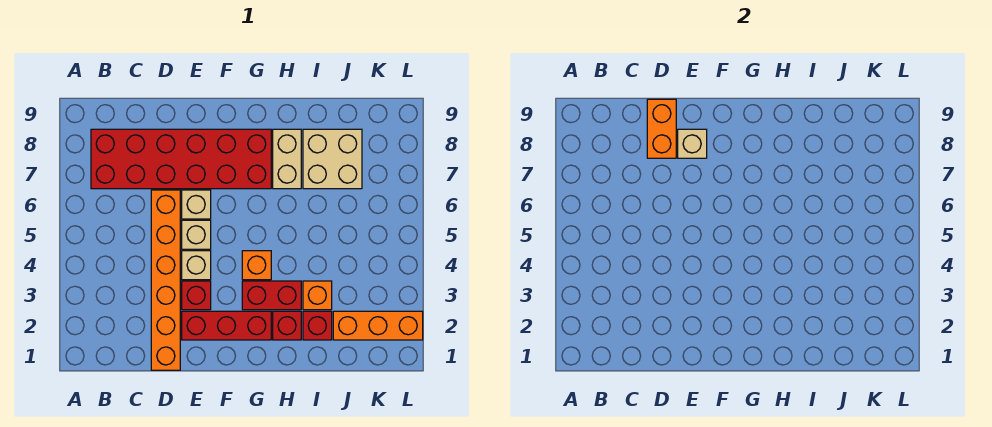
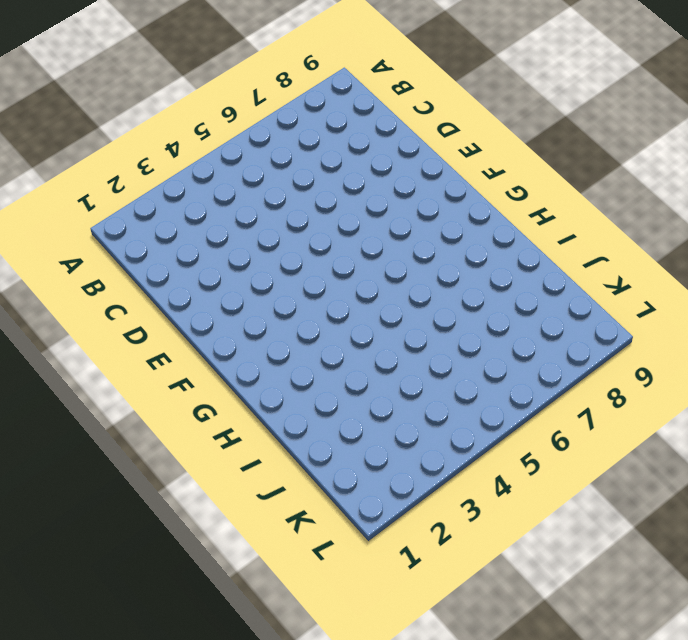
none -> red brick B7:G8 level 1
none -> orange brick D1:D6 level 1
none -> red brick E2:G2 level 1

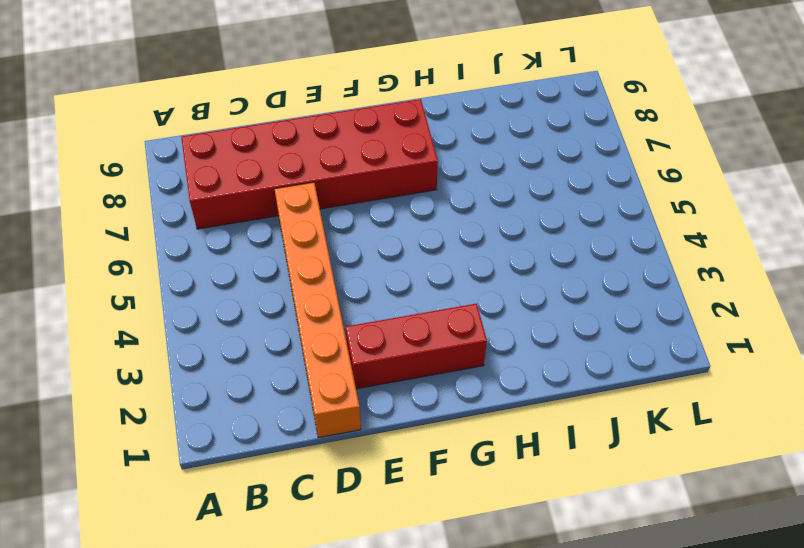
none -> red brick E3 level 1
none -> tan brick E4 level 1
none -> tan brick E5 level 1

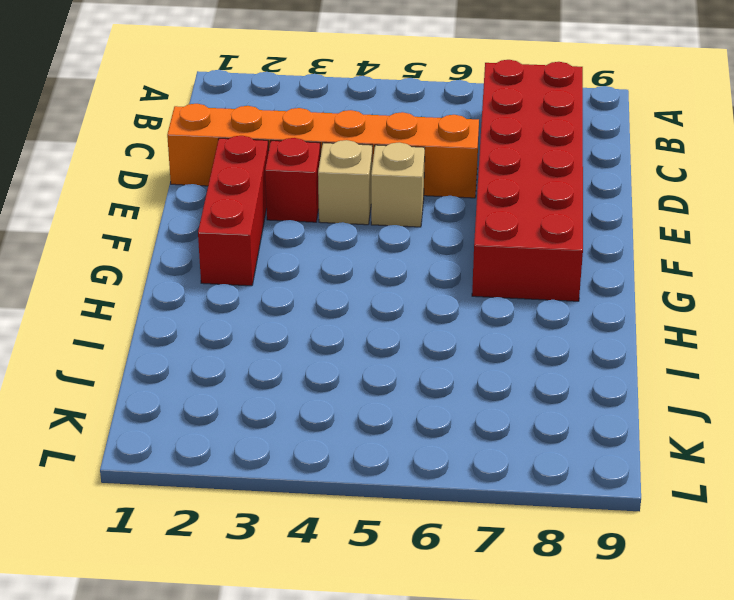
none -> tan brick E6 level 1
none -> red brick G3:H3 level 1
none -> orange brick G4 level 1

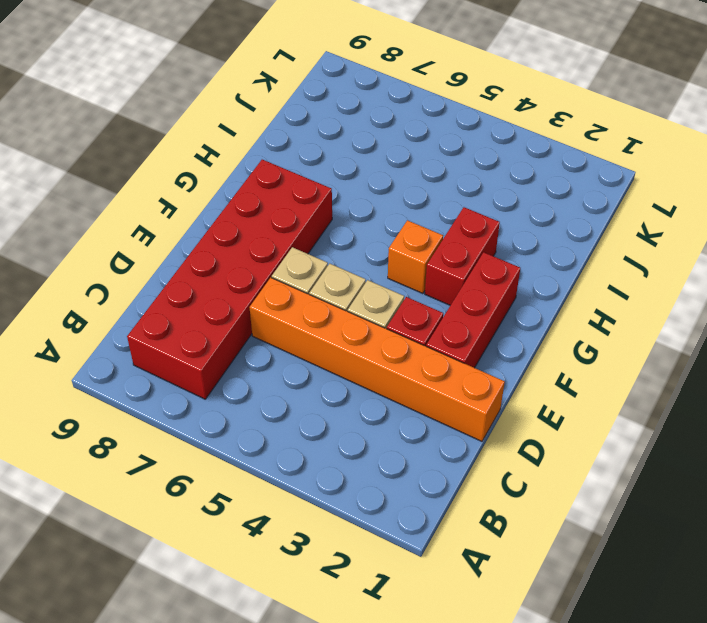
none -> red brick H2 level 1
none -> tan brick H7:H8 level 1
none -> red brick I2 level 1

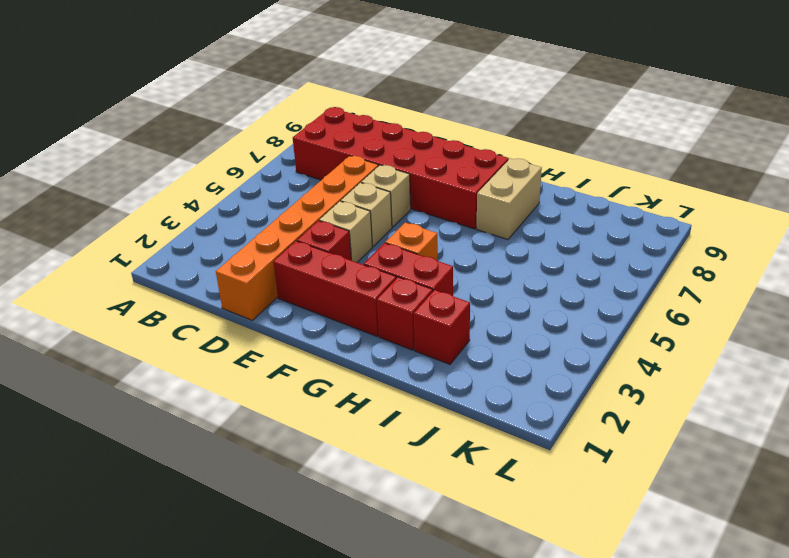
none -> orange brick I3 level 1
none -> tan brick I7:J8 level 1
none -> orange brick J2:L2 level 1

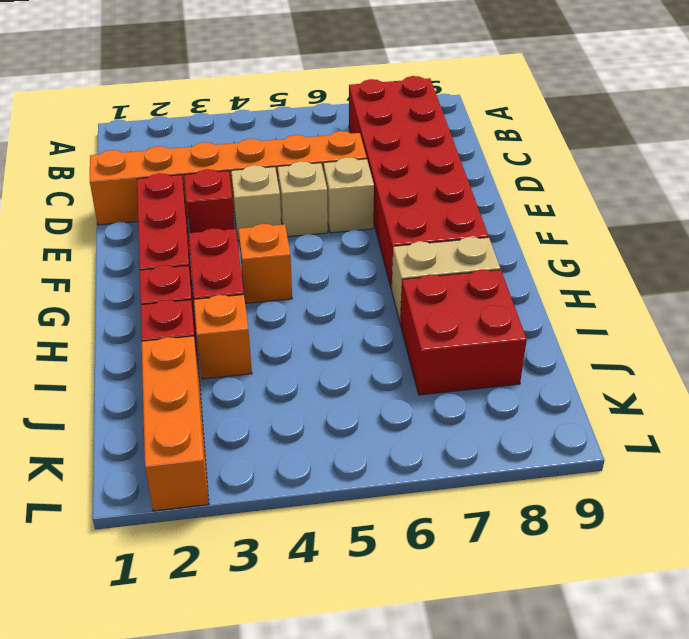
red brick I7:J8 level 1 -> tan brick I7:J8 level 1
none -> orange brick D8:D9 level 2
none -> tan brick E8 level 2

